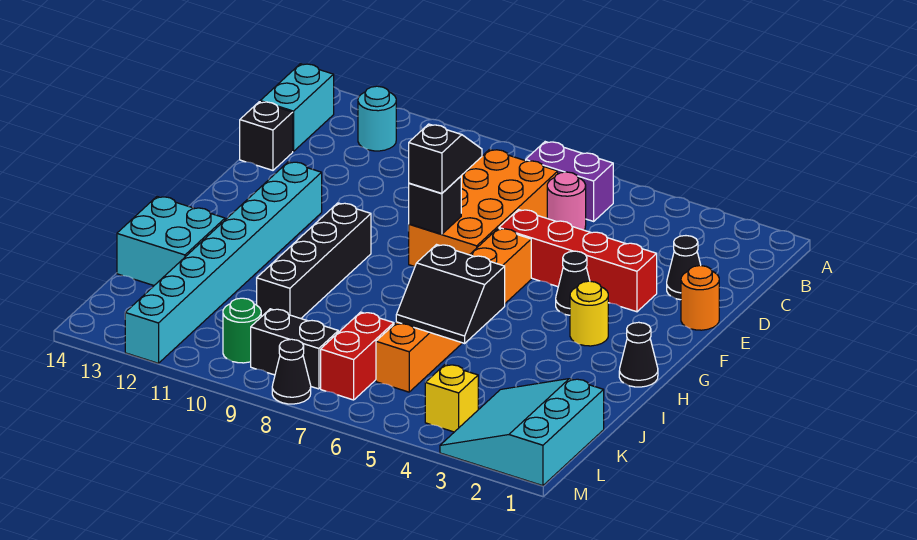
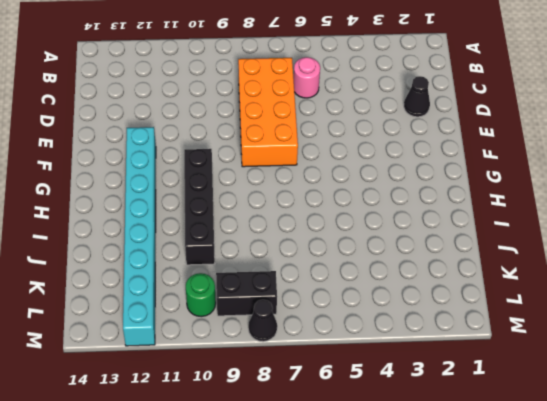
none -> purple brick B6:B7 level 1
none -> cyan round brick B12 level 1
none -> cyan brick B14:C14 level 1

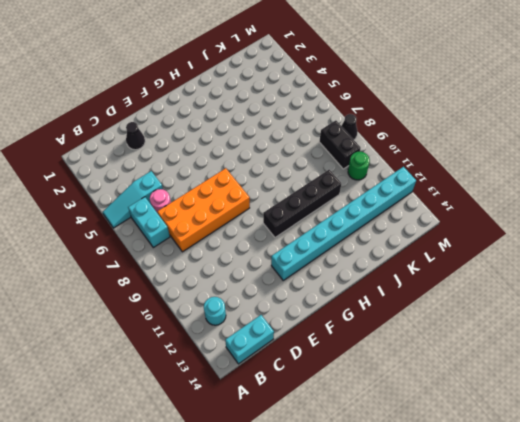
cyan slope A5:C5 level 1 top C -> none
cyan brick B6:B7 level 1 -> purple brick B6:B7 level 1
none -> black brick D14 level 1
none -> orange round brick E1 level 1
none -> red brick E3:E6 level 1

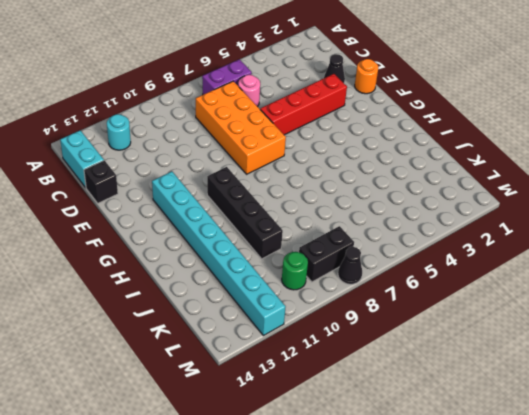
none -> black cone F4 level 1
none -> orange brick F6:K6 level 1
none -> yellow round brick G3 level 1

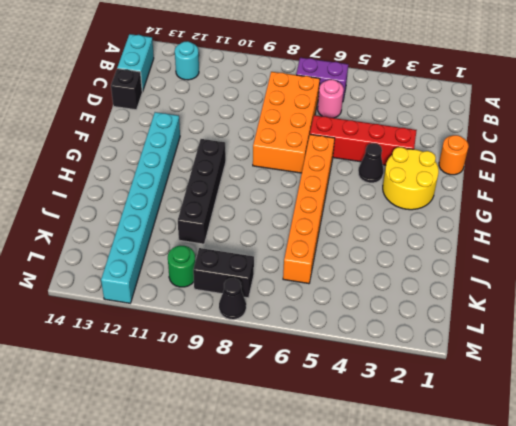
yellow round brick F2:G3 level 1 -> yellow round brick G3 level 1
none -> black cone D2 level 1
none -> black cone H1 level 1
none -> cyan brick I13:J14 level 1

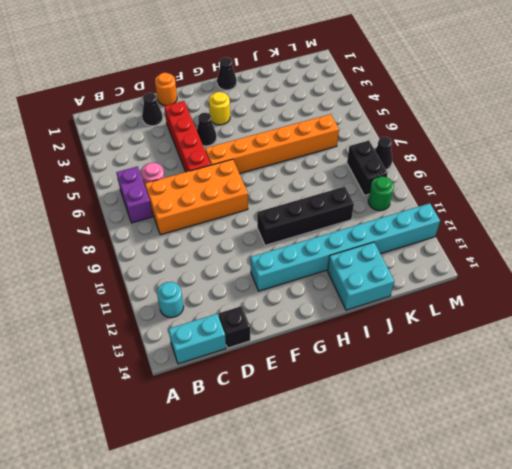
none -> cyan slope K1:M3 level 1 top 1
none -> red brick K7:L7 level 1
none -> yellow brick L4 level 1

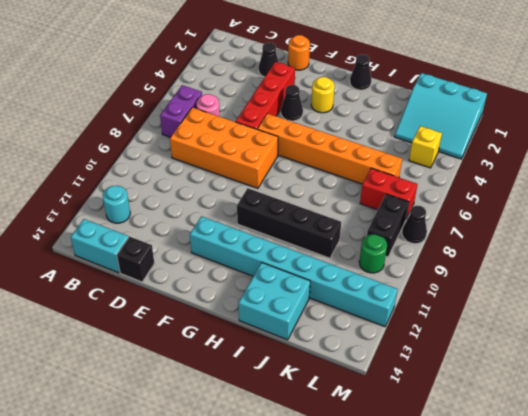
none -> black brick F8 level 2
none -> black slope I5:J6 level 2 top I
none -> black slope E8:F8 level 3 top F

